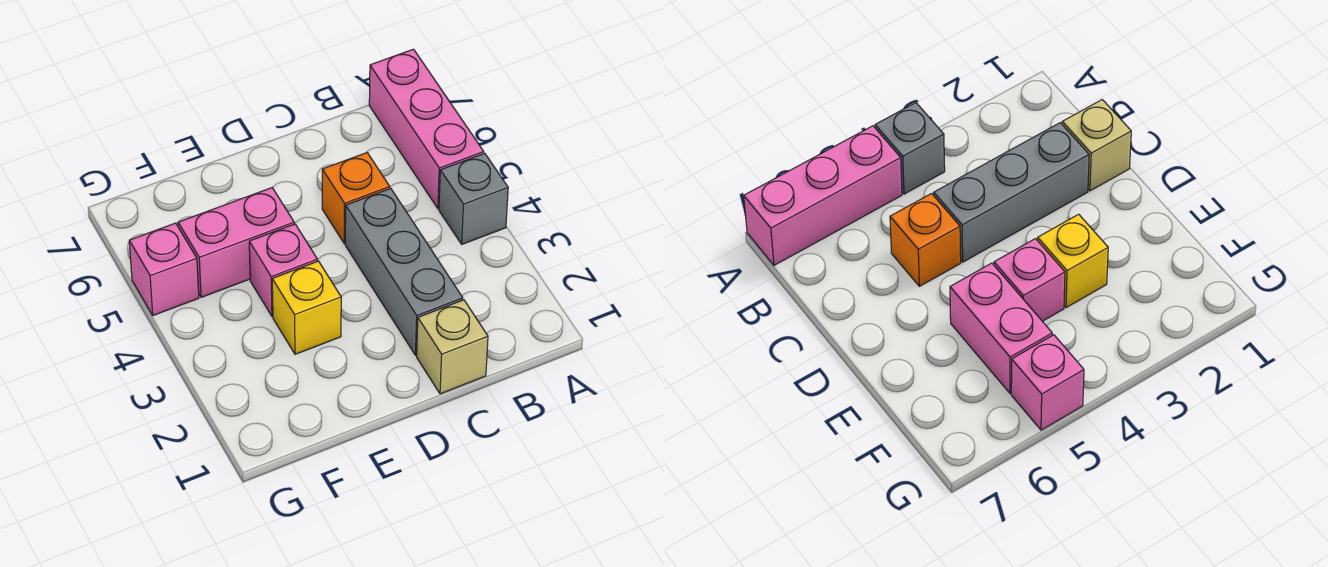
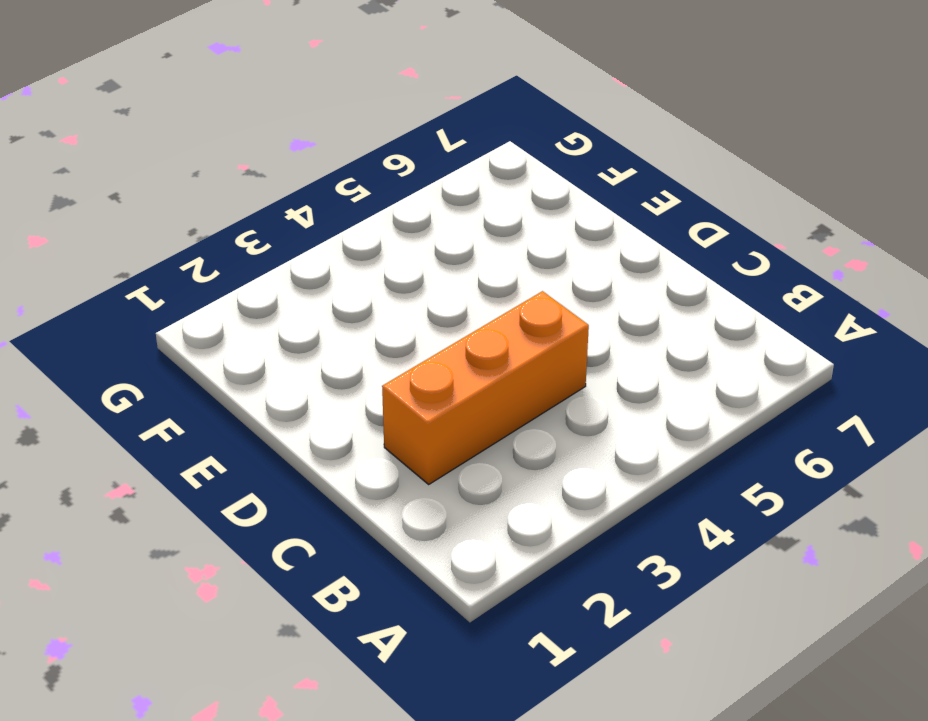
orange brick C2:C4 level 1 -> grey brick C2:C4 level 1
none -> grey brick A4 level 1
none -> pink brick A5:A7 level 1

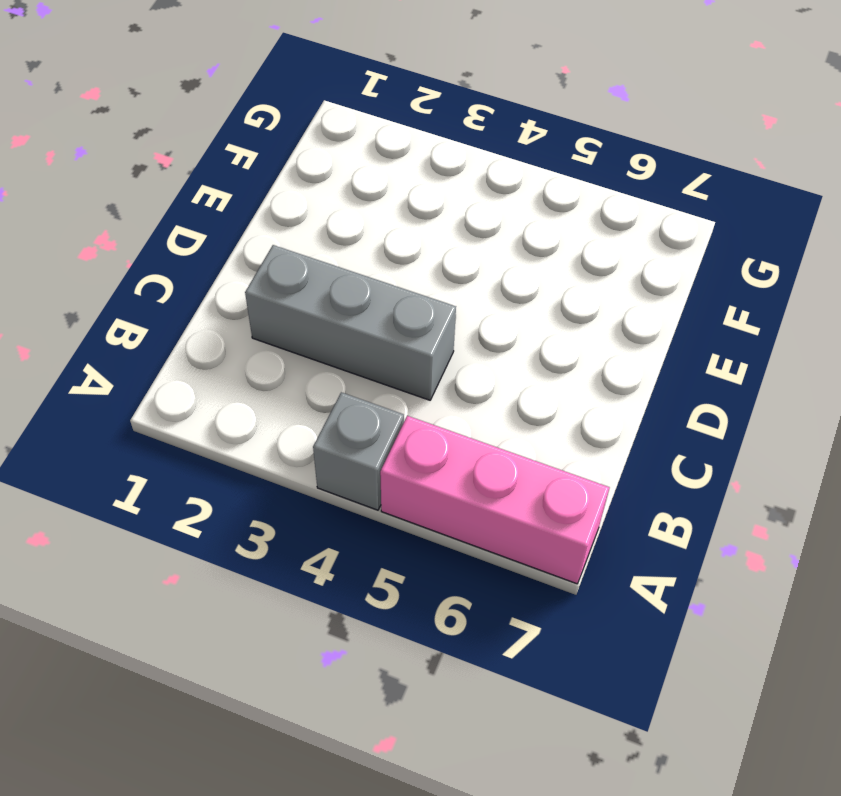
none -> tan brick C1 level 1
none -> orange brick C5 level 1

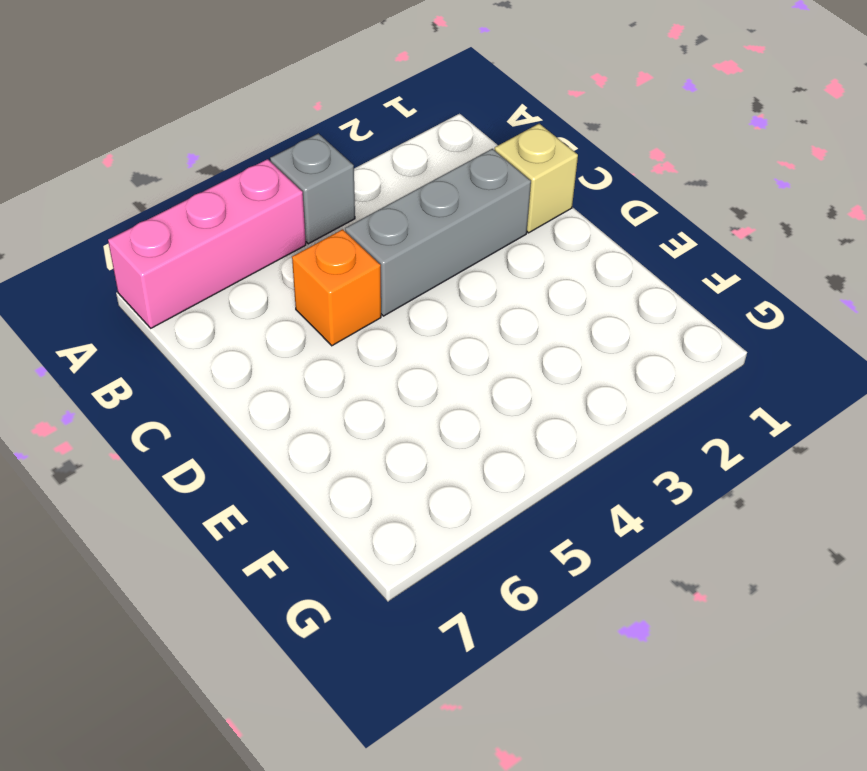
none -> yellow brick E3 level 1
none -> pink brick E4 level 1

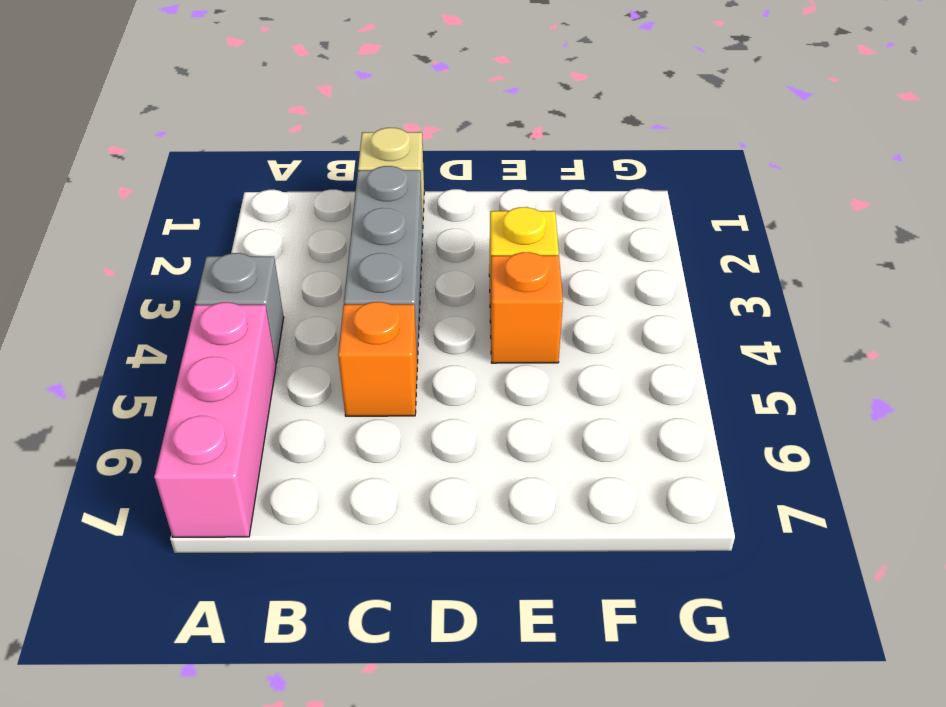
orange brick E4 level 1 -> pink brick E4 level 1
none -> pink brick E5:F5 level 1
none -> pink brick G5 level 1

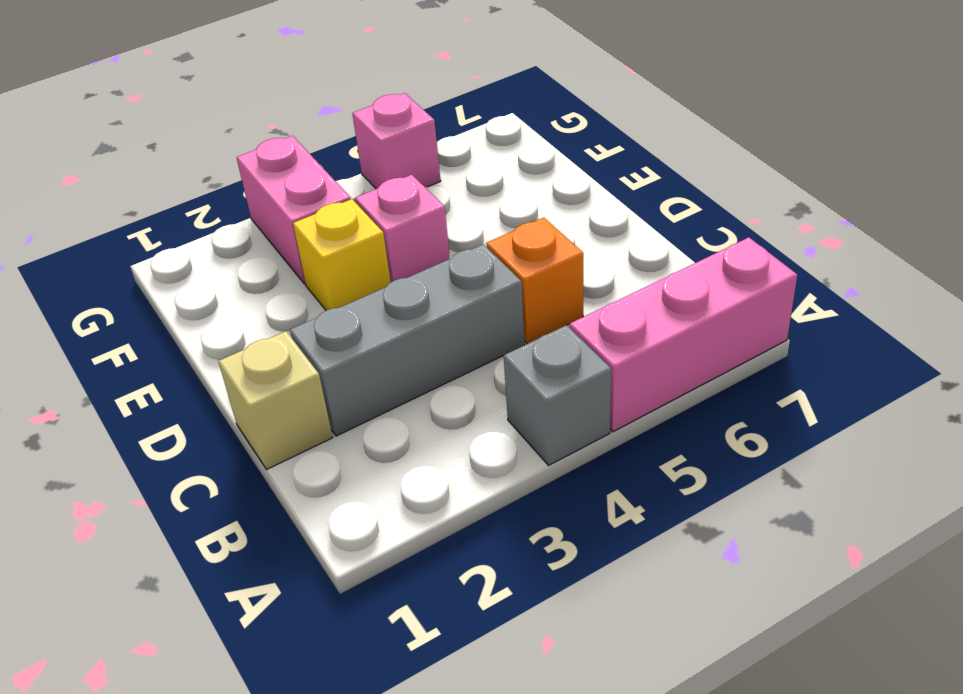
pink brick F3:G3 level 1 -> pink brick E5:F5 level 1

